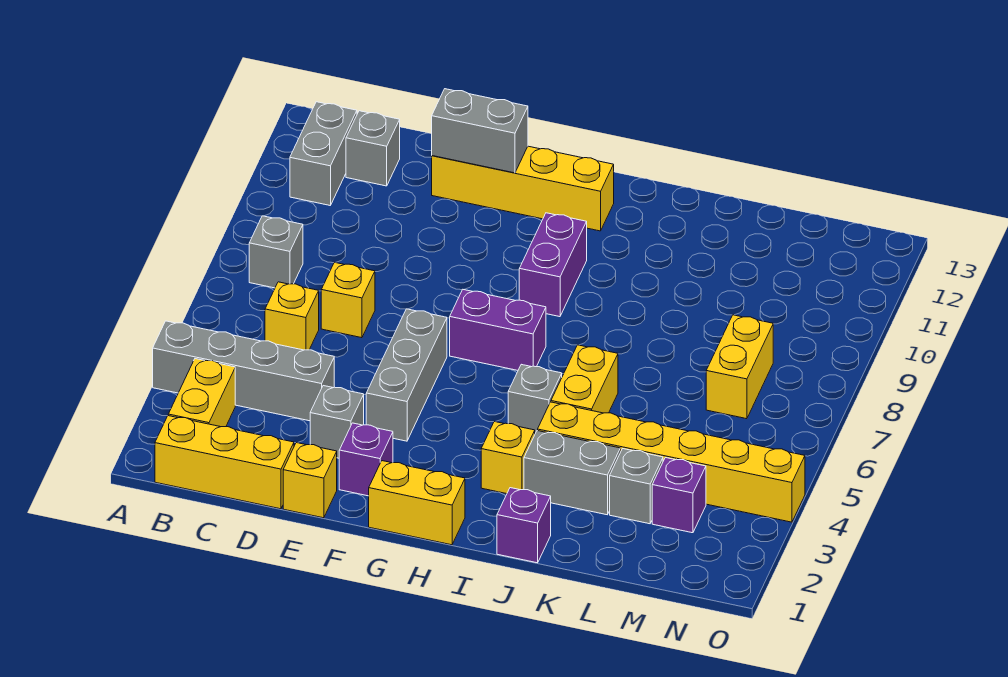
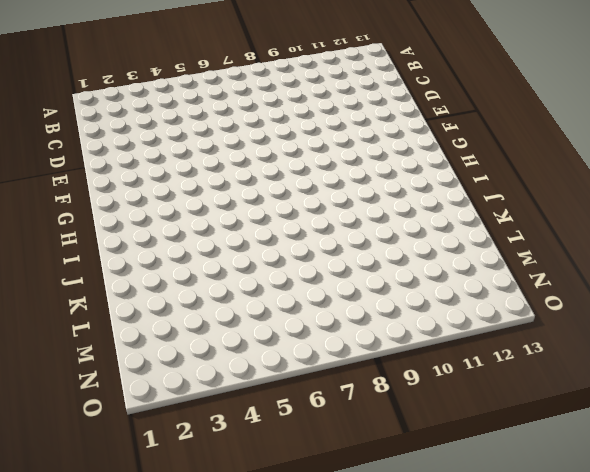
none -> grey brick A4:D4 level 1
none -> yellow brick B1:D1 level 1
none -> yellow brick B2:B3 level 1

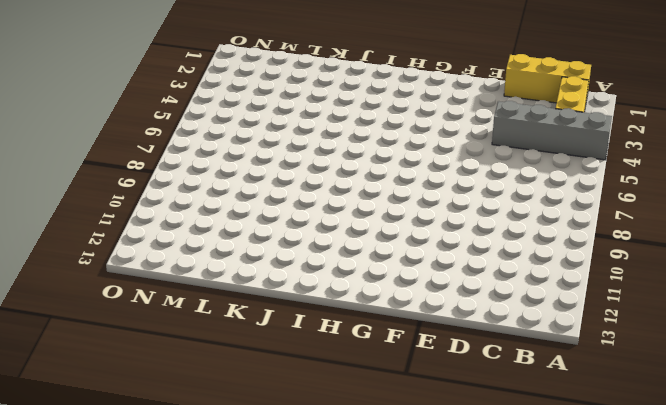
none -> grey brick B8 level 1
none -> grey brick B11:B12 level 1
none -> yellow brick C6 level 1

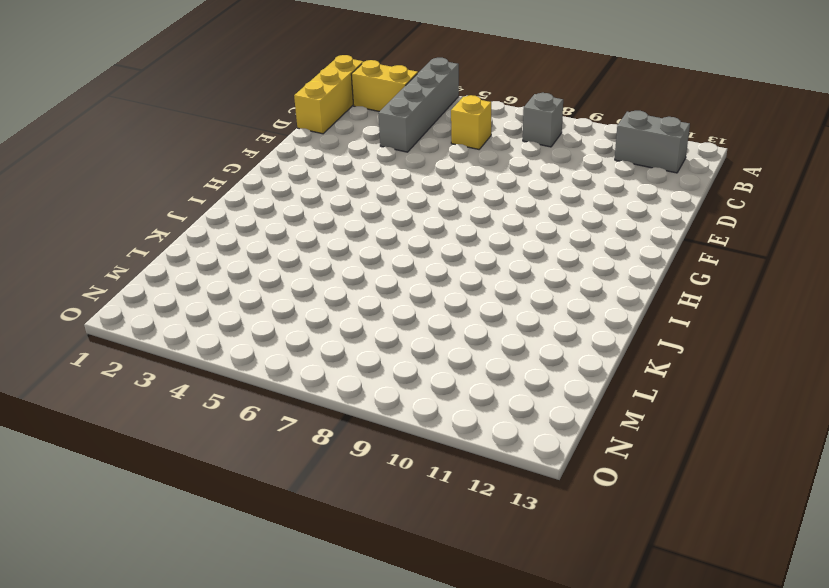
none -> grey brick C12 level 1
none -> yellow brick D7 level 1
none -> yellow brick E1 level 1

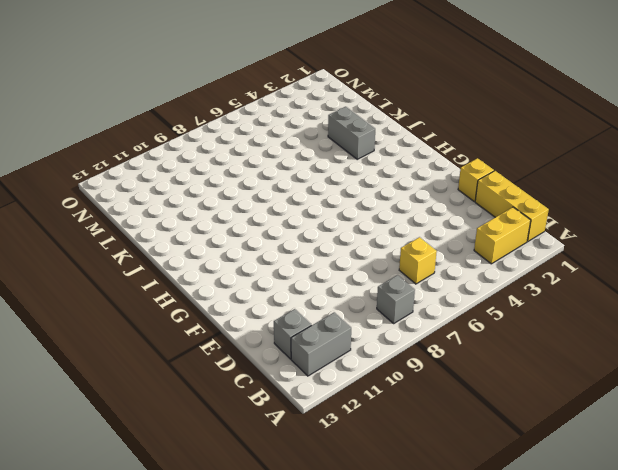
none -> grey brick A4:D4 level 1
none -> yellow brick D7 level 1
none -> grey brick E3 level 1

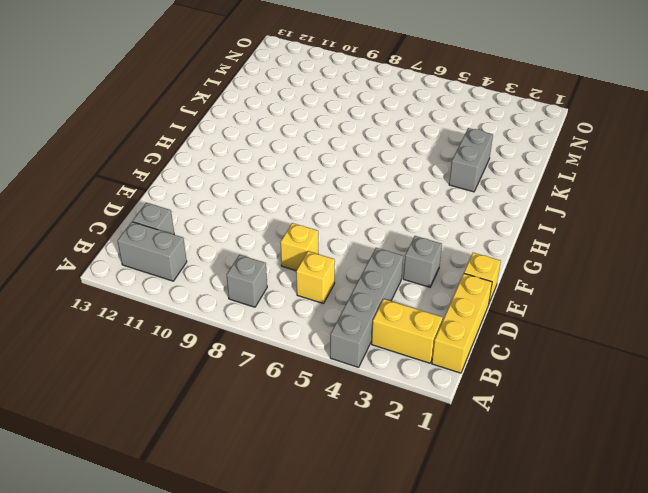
none -> yellow brick E12:H12 level 1
none -> purple brick F2 level 1
none -> grey brick F4:F6 level 1

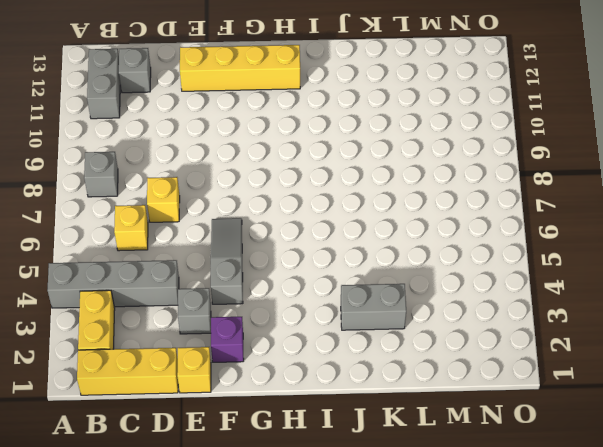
grey slope F4:F6 level 1 top 4 -> grey brick F4:F6 level 1
none -> yellow brick G1:H1 level 1
none -> purple brick G7:H7 level 1
none -> purple brick H9:H10 level 1

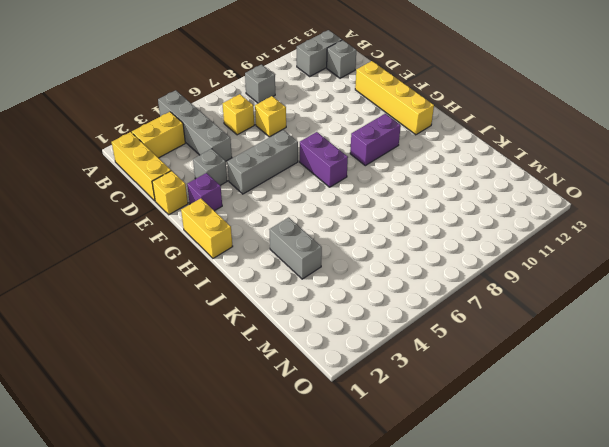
none -> yellow brick I3 level 1
none -> grey brick I5 level 1
none -> purple brick J1 level 1

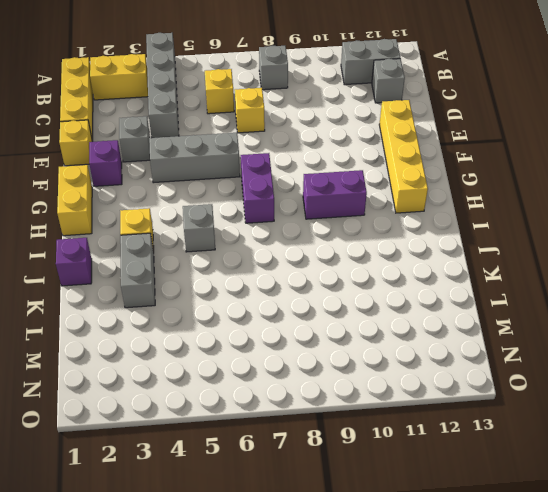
none -> yellow brick J4:O4 level 1
none -> yellow brick J5:J6 level 1
none -> grey brick L3 level 1

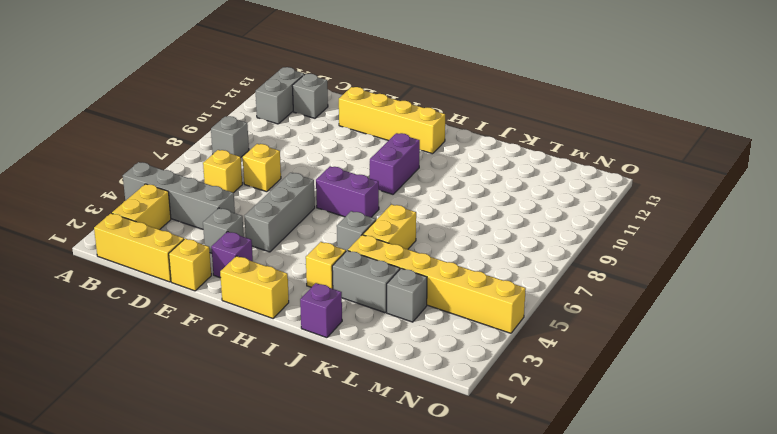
none -> purple brick M3 level 1
none -> yellow brick M7:M8 level 1
none -> grey brick E12:F12 level 2

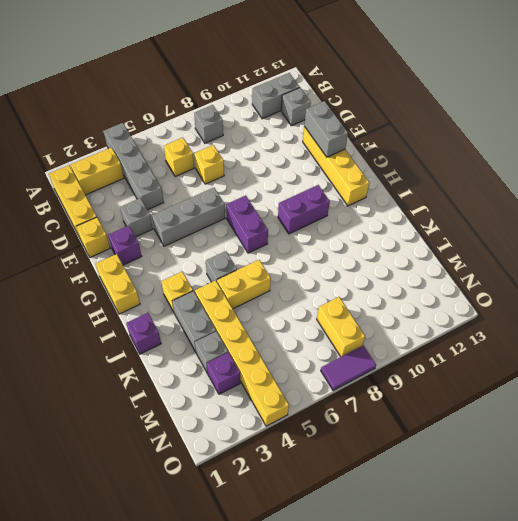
yellow brick M8:N8 level 1 -> yellow brick M7:M8 level 1
purple tile O7:O8 level 1 -> none

